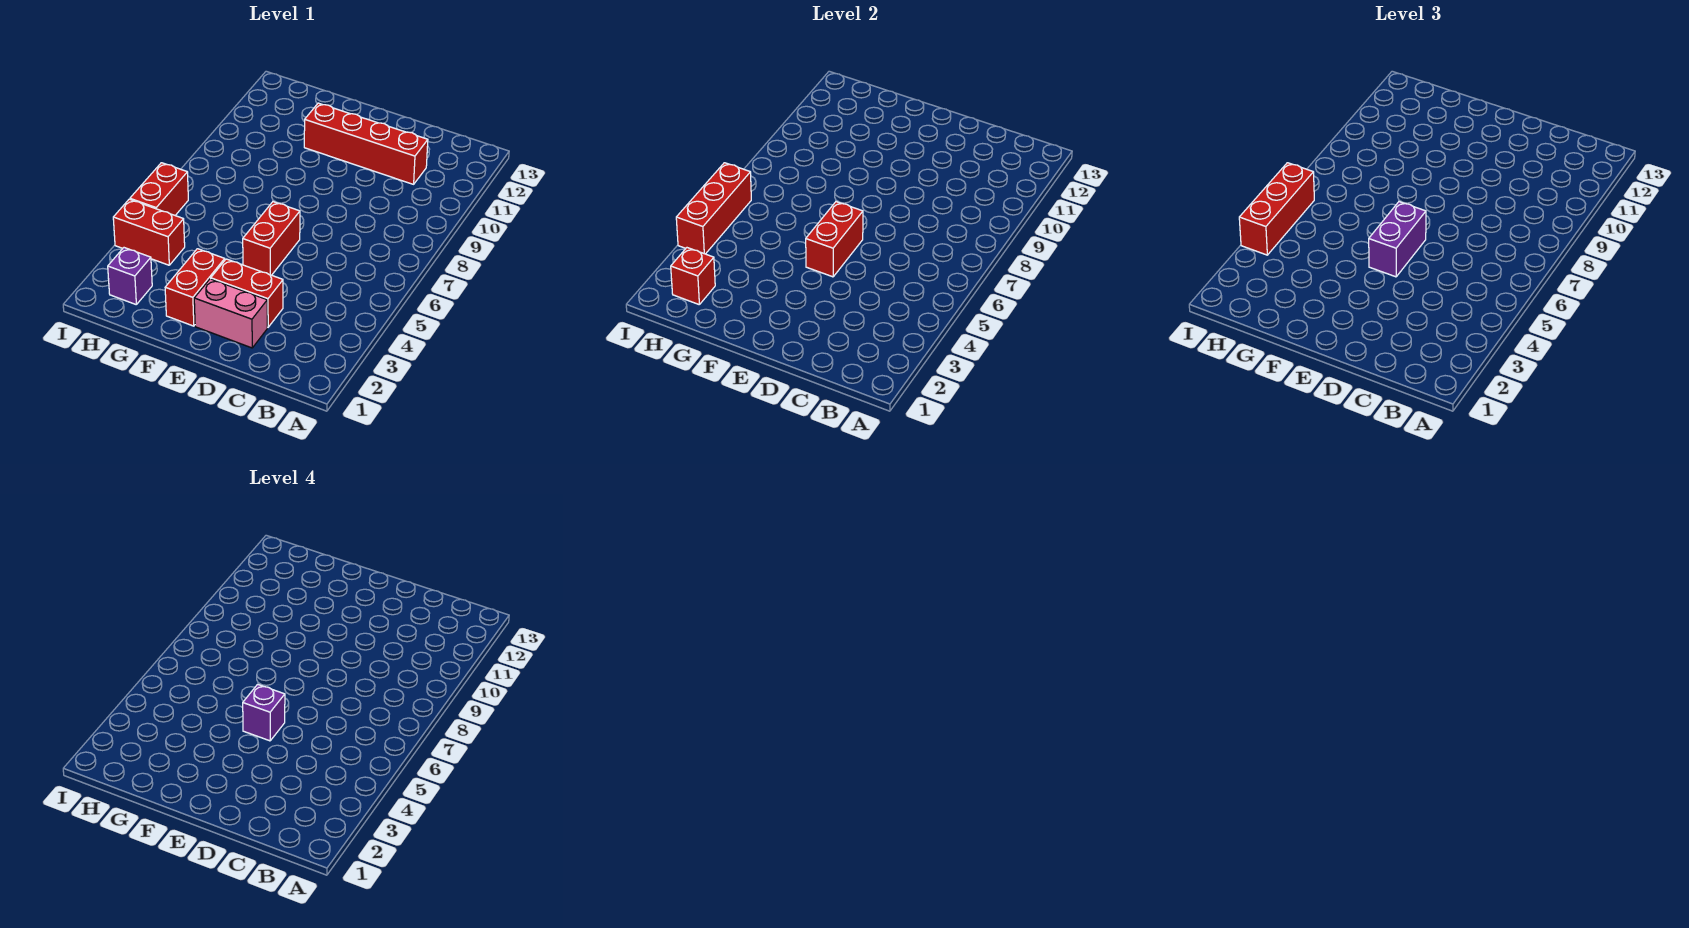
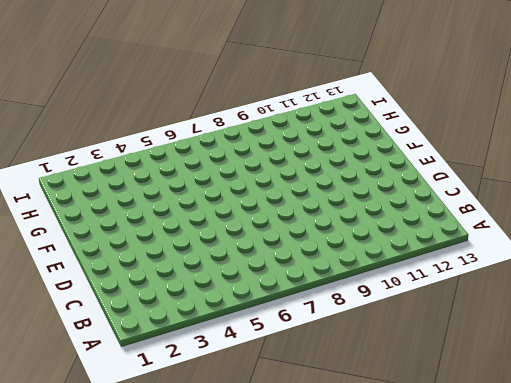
none -> red brick C11:F11 level 1
none -> pink brick D2:E2 level 1
none -> red brick D3:E3 level 1

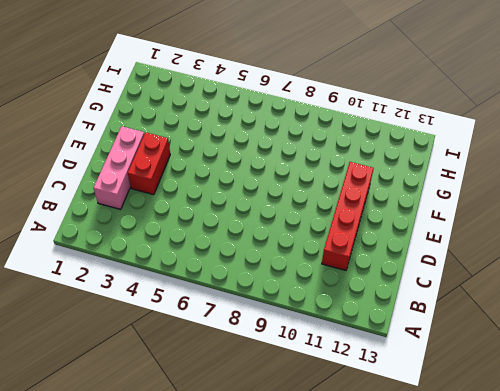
pink brick C2:E2 level 1 -> pink brick D2:E2 level 1
none -> red brick E5:E6 level 1
none -> red brick F2:F3 level 1
none -> purple brick H2 level 1

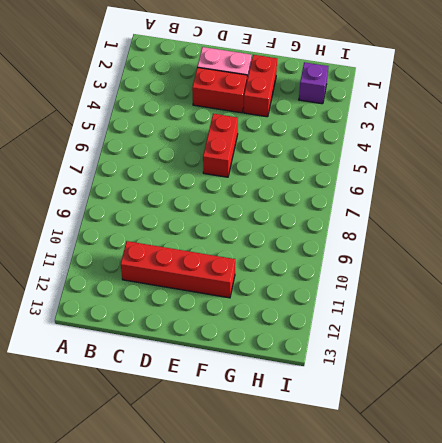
none -> red brick H4:I4 level 1
none -> red brick I5:I6 level 1
none -> red brick E5:E6 level 2

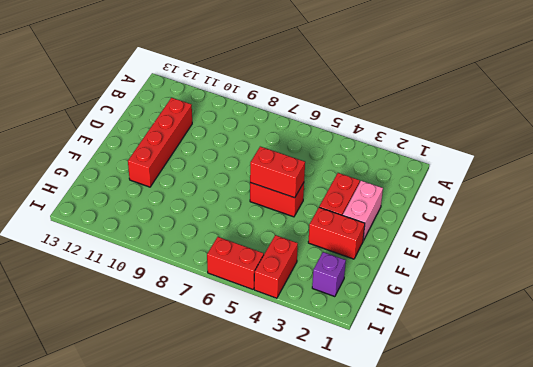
none -> red brick H2 level 2
none -> red brick I4:I6 level 2
none -> purple brick E5:E6 level 3

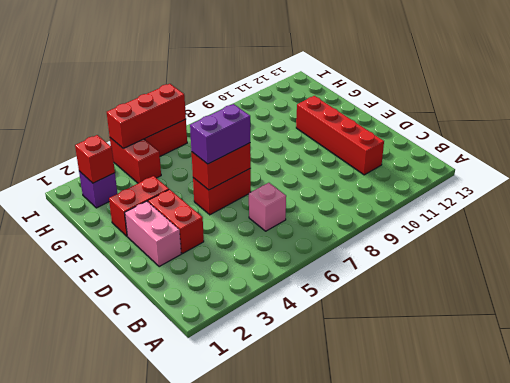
pink brick C6 level 1 -> none
none -> red brick I4:I6 level 3
none -> purple brick E5 level 4

